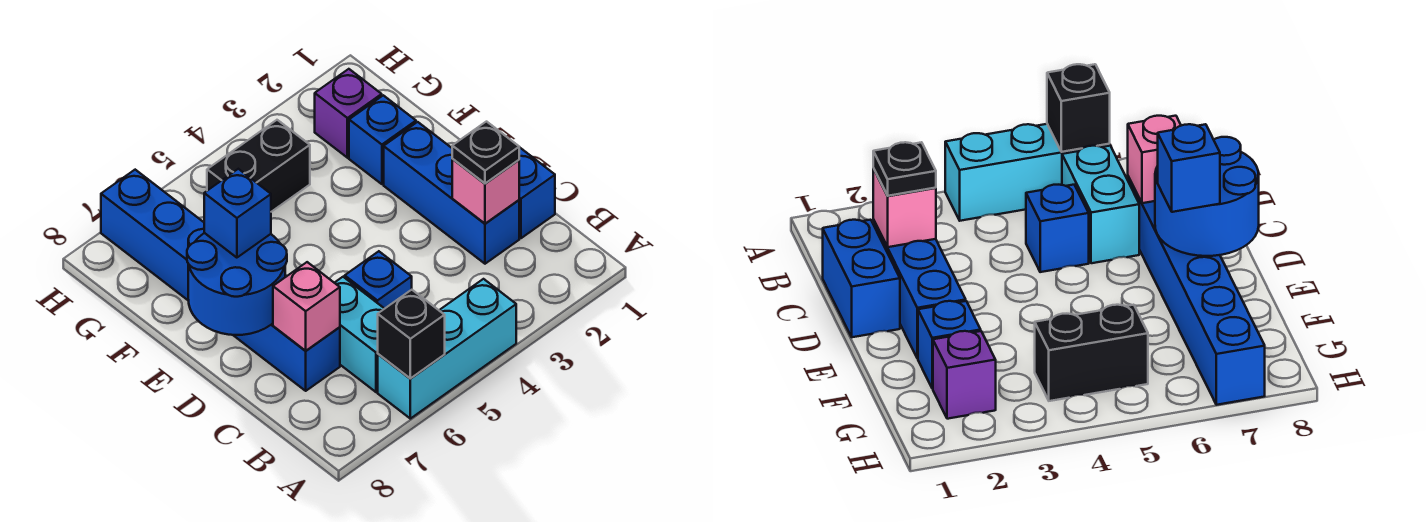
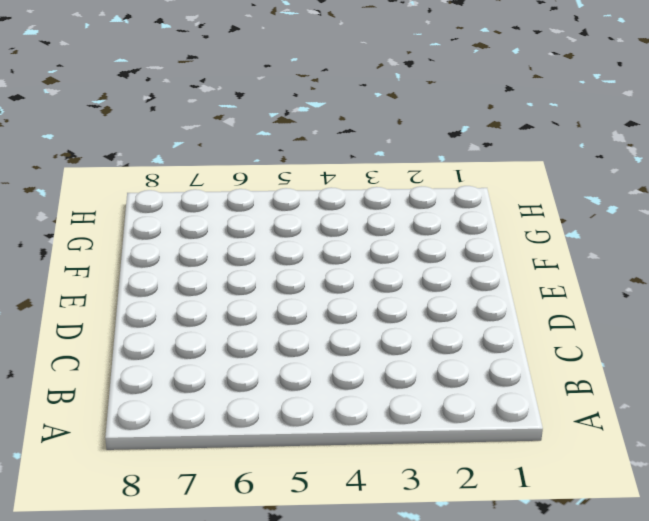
none -> cyan brick A4:A6 level 1
none -> cyan brick B6:C6 level 1
none -> blue brick C1:D1 level 1

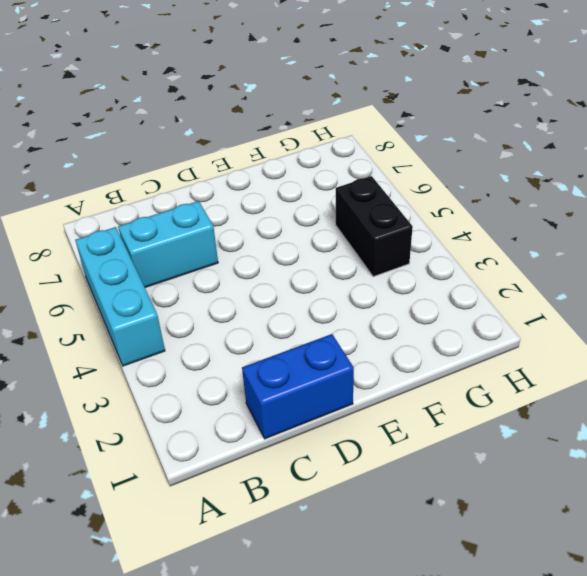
none -> blue brick C2:E2 level 1
none -> blue brick C5 level 1
none -> blue brick C7:H7 level 1

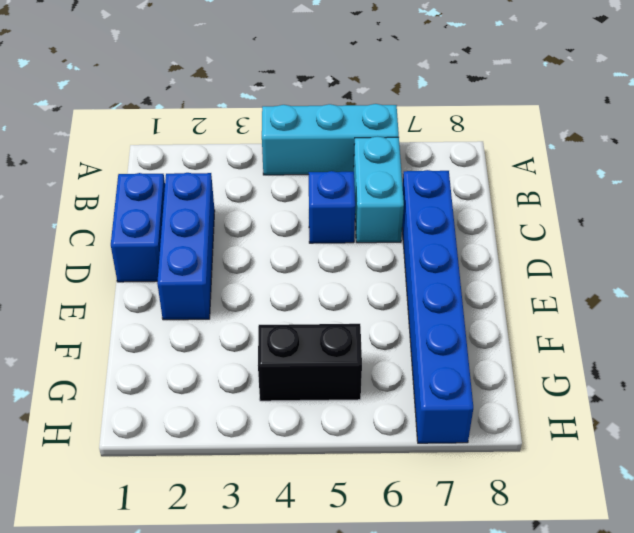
none -> blue brick F2 level 1
none -> purple brick G2 level 1
none -> black brick A6 level 2

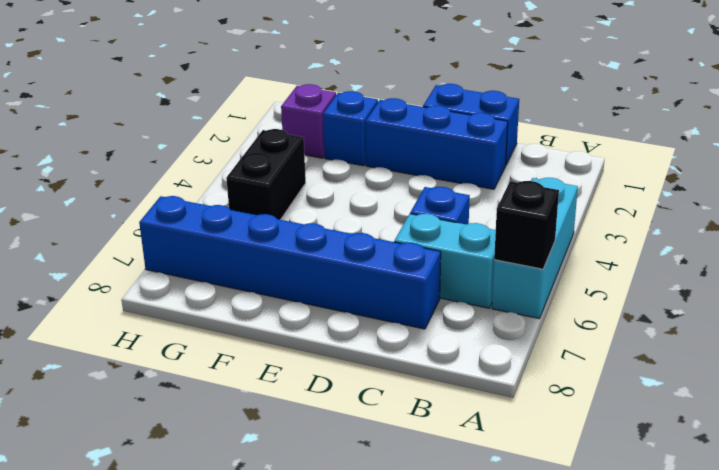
none -> pink brick C2 level 2
none -> pink brick C7 level 2
none -> blue round brick D7:E8 level 2

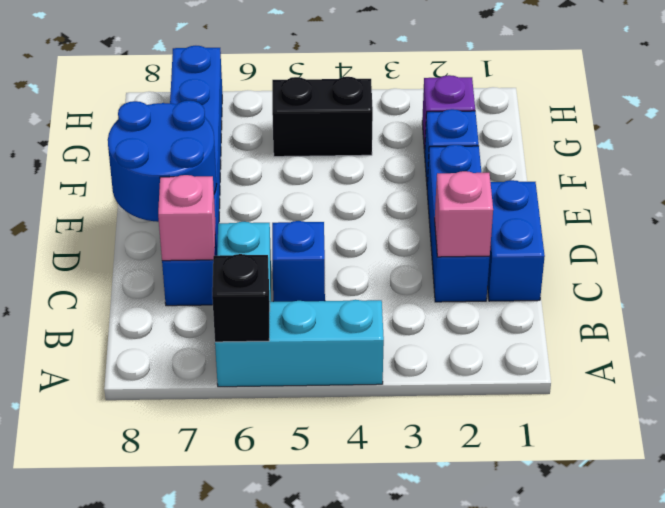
none -> black plate C2 level 3
none -> blue brick E7 level 3

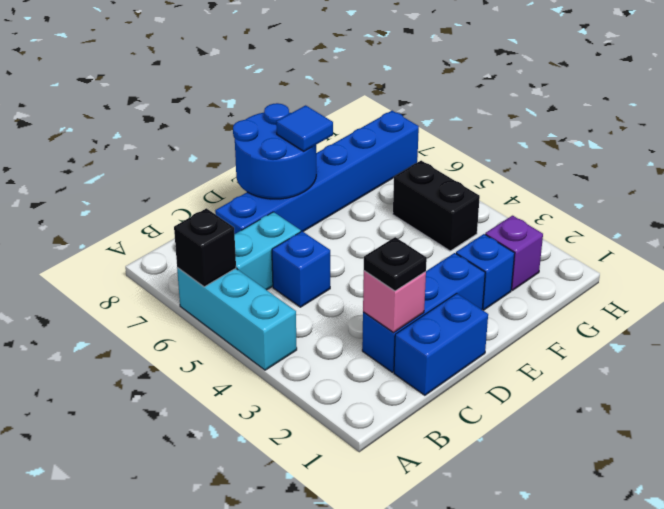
blue tile E7 level 3 -> blue brick E7 level 3
none -> pink brick C7 level 2

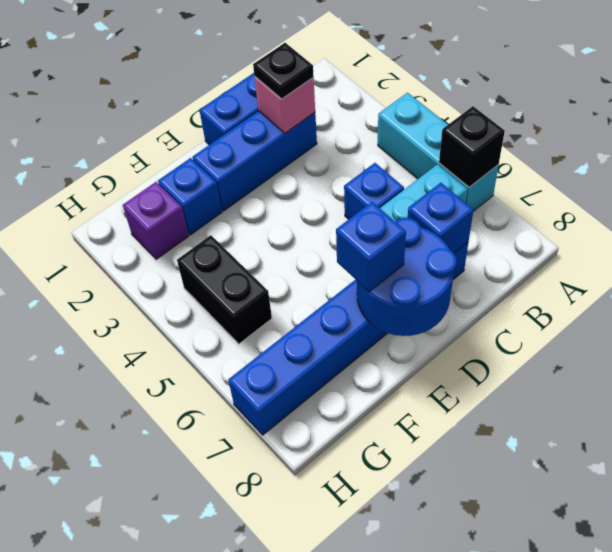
blue brick C7 level 2 -> pink brick C7 level 2

